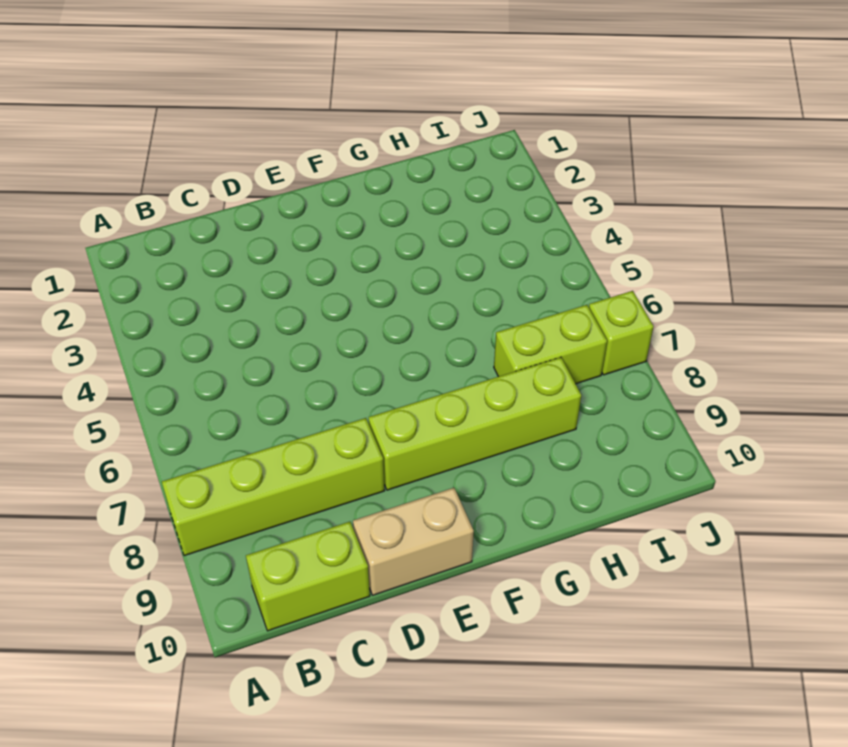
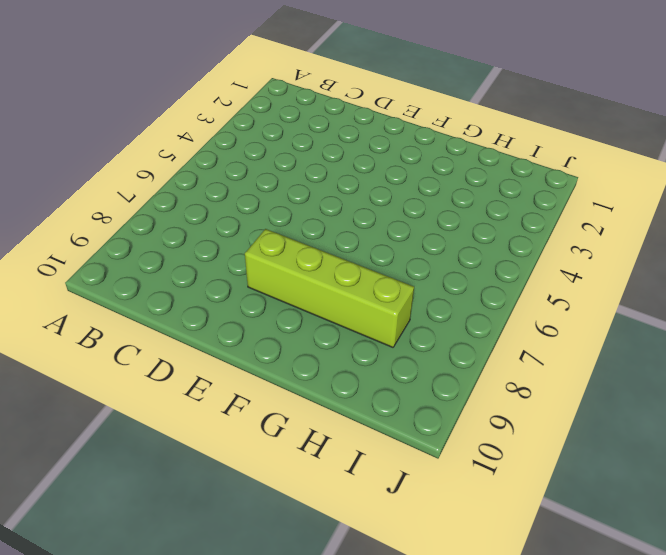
none -> lime brick A8:D8 level 1
none -> lime brick B10:C10 level 1

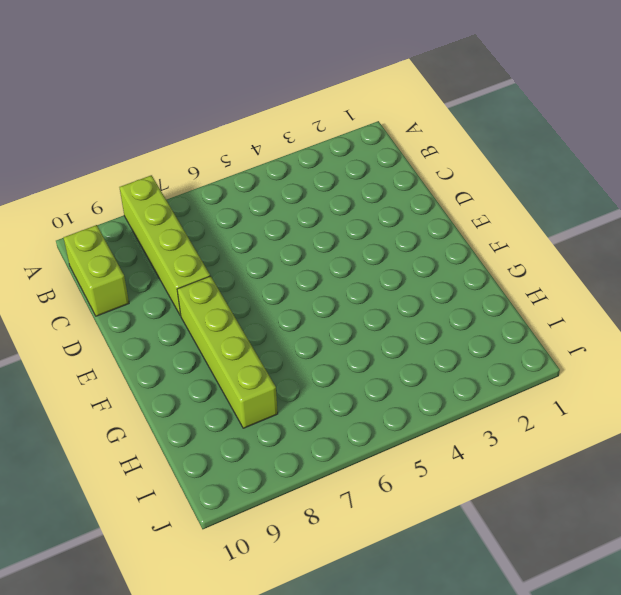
none -> tan brick D10:E10 level 1
none -> lime brick H7:I7 level 1

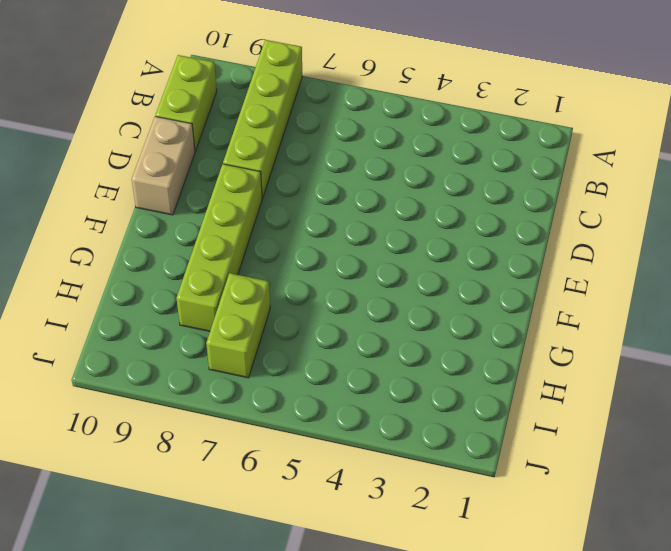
none -> lime brick J7 level 1

